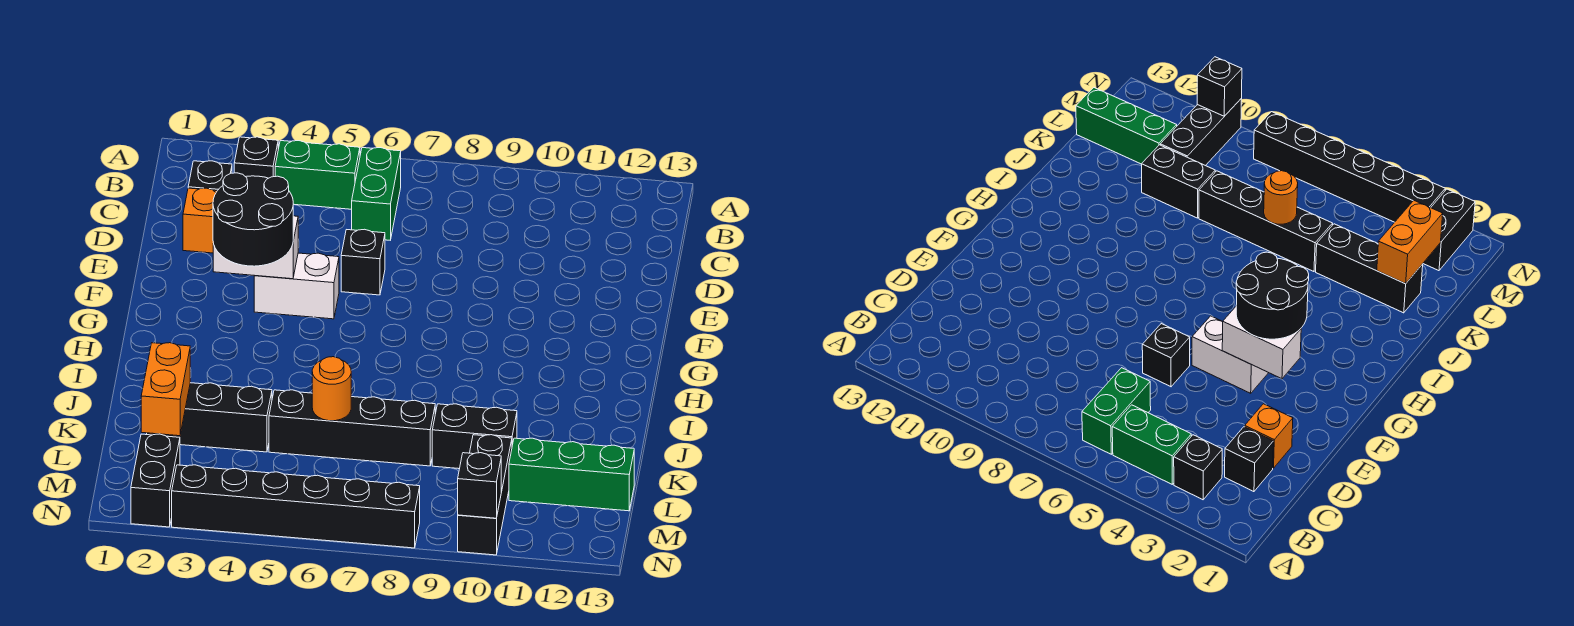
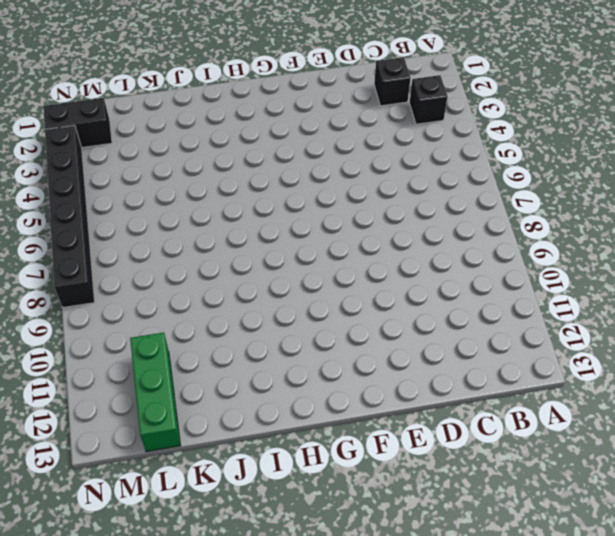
none -> green brick B4:B5 level 1
none -> green brick B6:C6 level 1
none -> orange brick D2 level 1

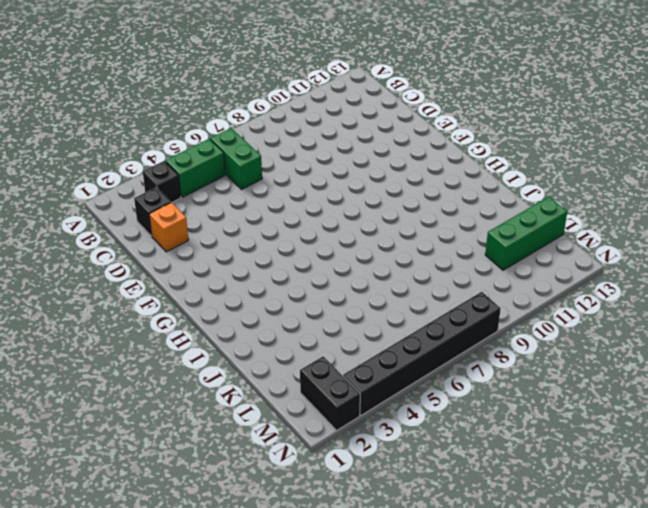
none -> black brick E6 level 1
none -> white brick F4:F5 level 1
none -> black brick K2:K4 level 1

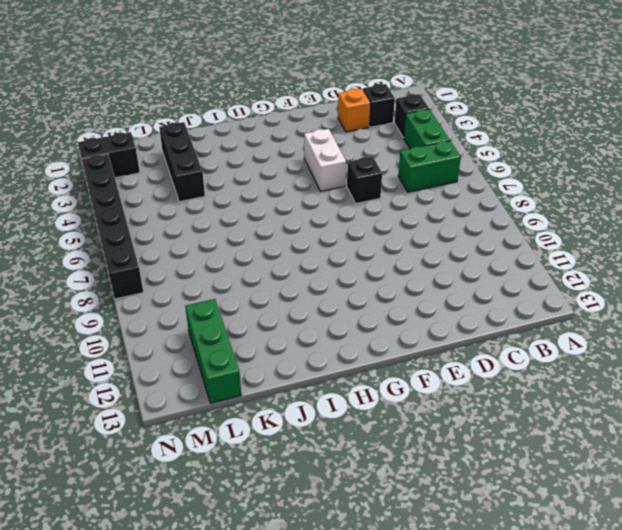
none -> black brick K5:K8 level 1
none -> black brick K9:K10 level 1
none -> black brick L10:N10 level 1

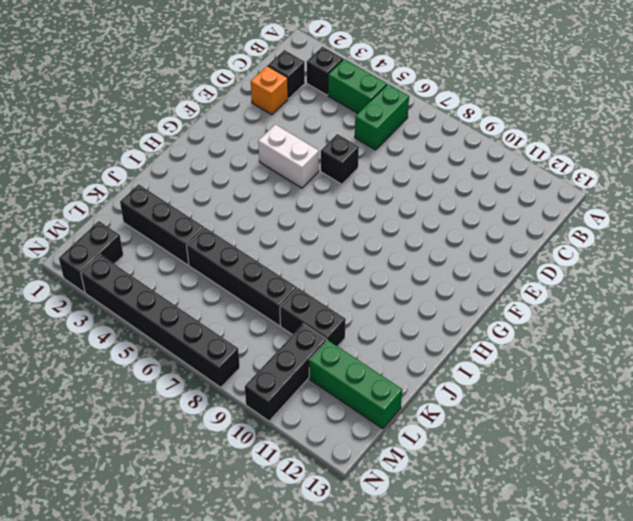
none -> white brick F3:F4 level 2
none -> orange brick K2:L2 level 2
none -> orange round brick K6 level 2

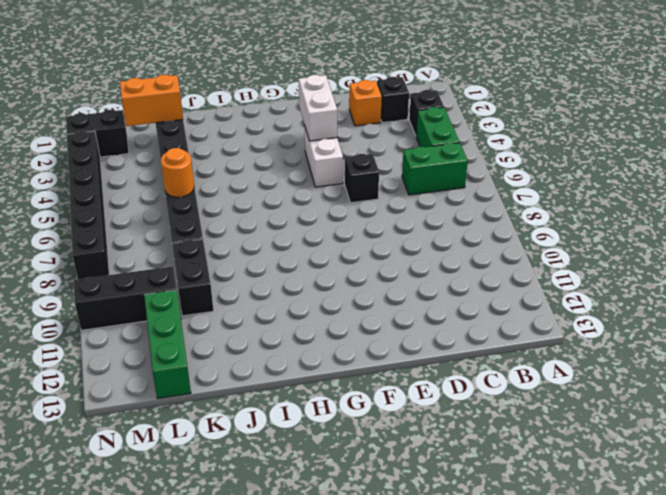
none -> black brick N10 level 2
none -> black round brick F3:G4 level 3

